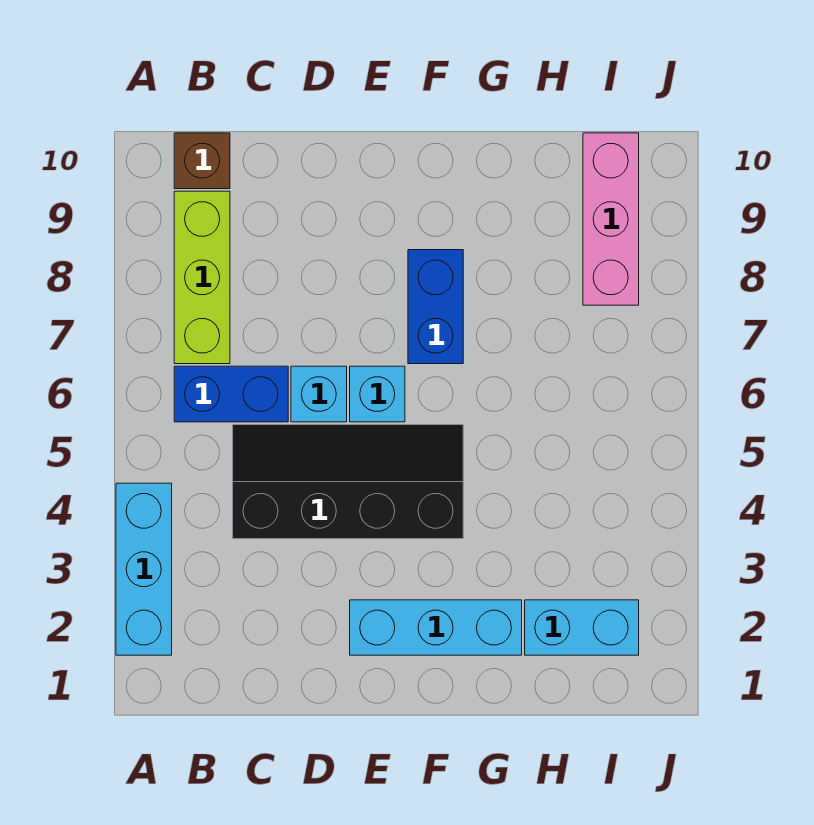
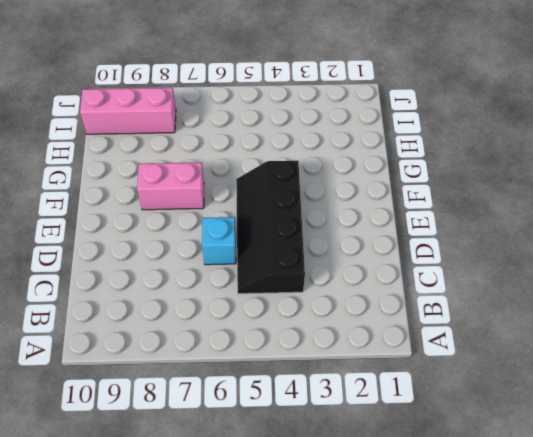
pink brick F7:F8 level 1 -> blue brick F7:F8 level 1
none -> cyan brick A2:A4 level 1
none -> blue brick B6:C6 level 1

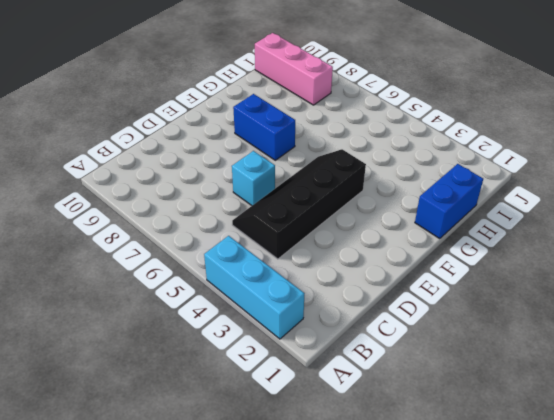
blue brick G1:H1 level 1 -> blue brick B6:C6 level 1
none -> lime brick B7:B9 level 1
none -> brown brick B10 level 1

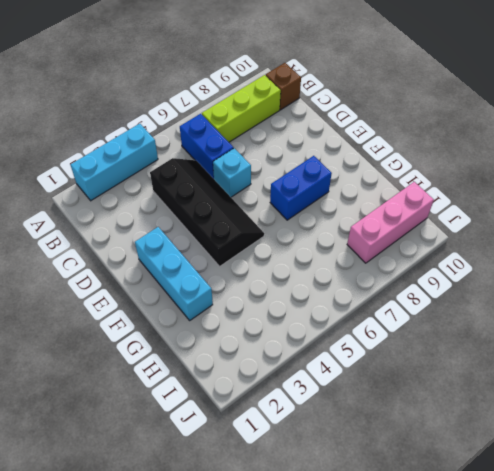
none -> cyan brick E6 level 1
none -> cyan brick H2:I2 level 1

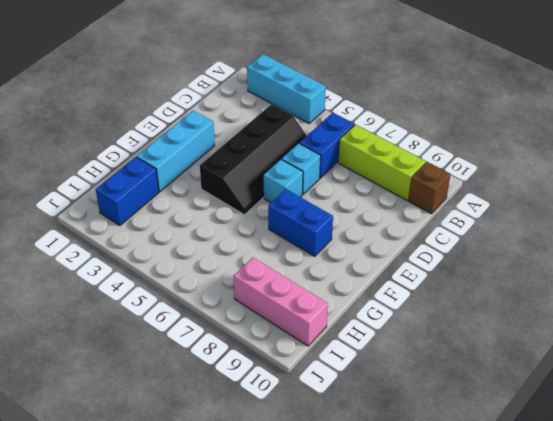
blue brick H2:I2 level 1 -> cyan brick H2:I2 level 1

